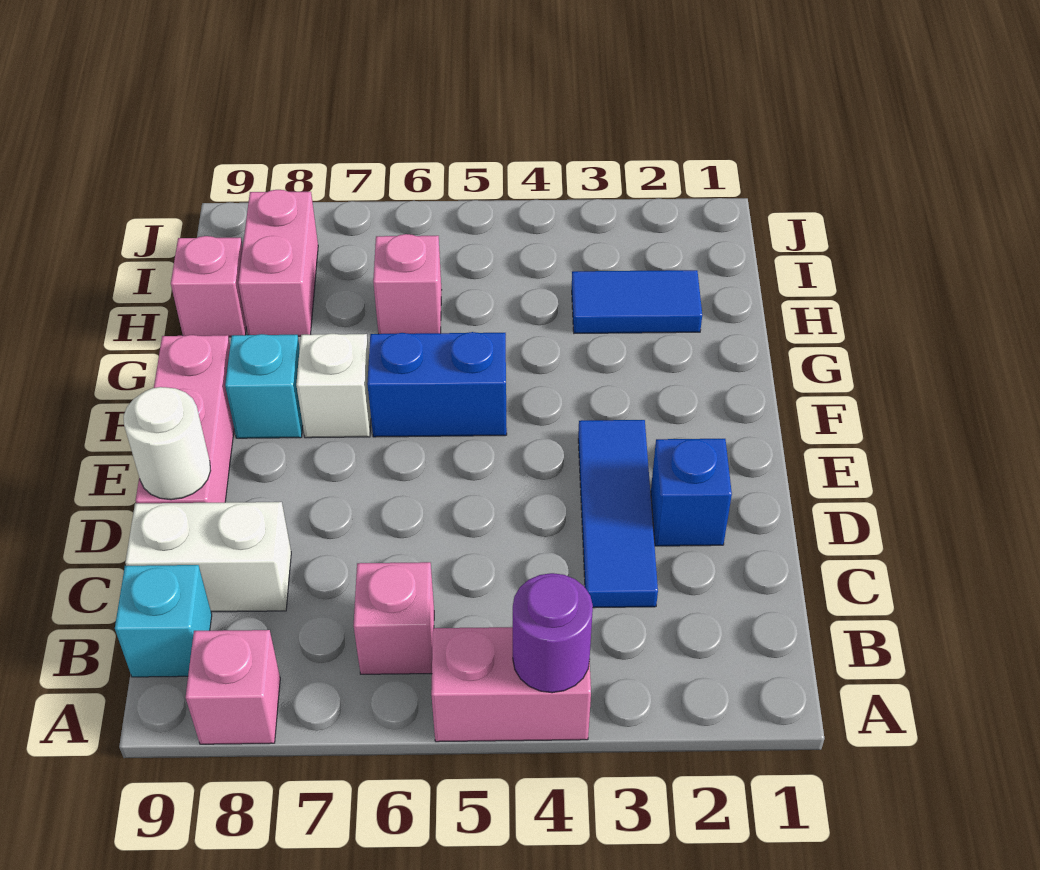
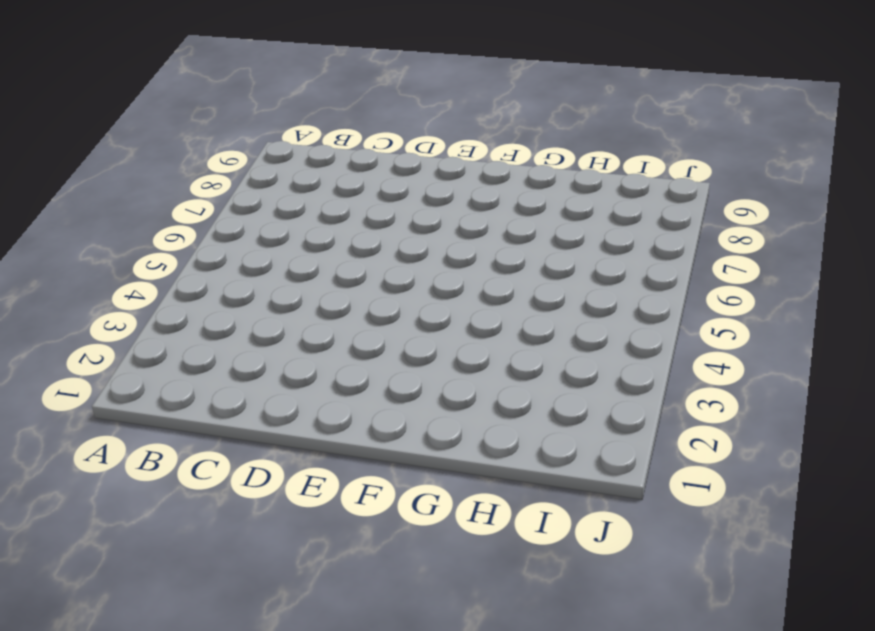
none -> pink brick A4:A5 level 1
none -> pink brick A8 level 1
none -> pink brick B6 level 1

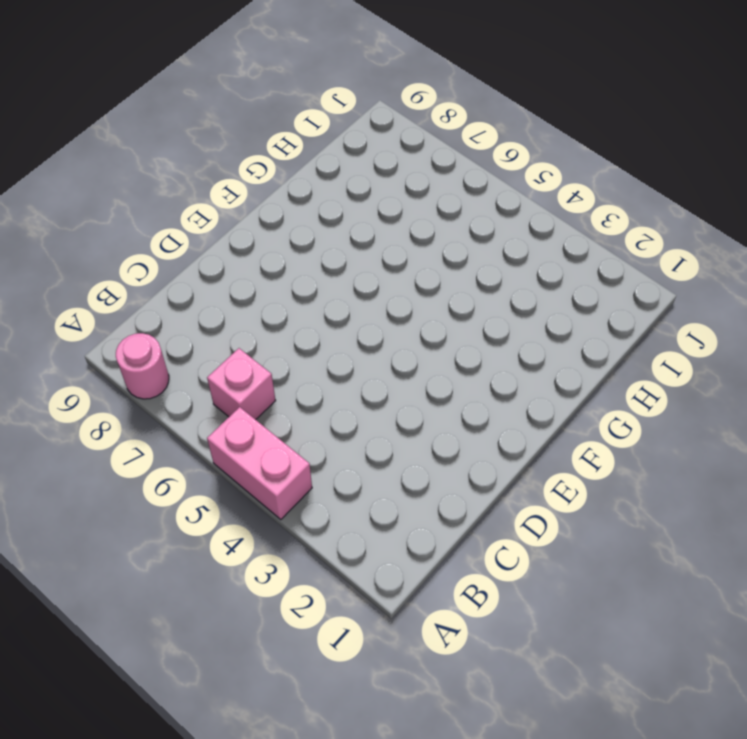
pink round brick A8 level 1 -> pink brick A8 level 1
none -> cyan brick B9 level 1
none -> blue tile C3:E3 level 1
none -> white brick C8:C9 level 1

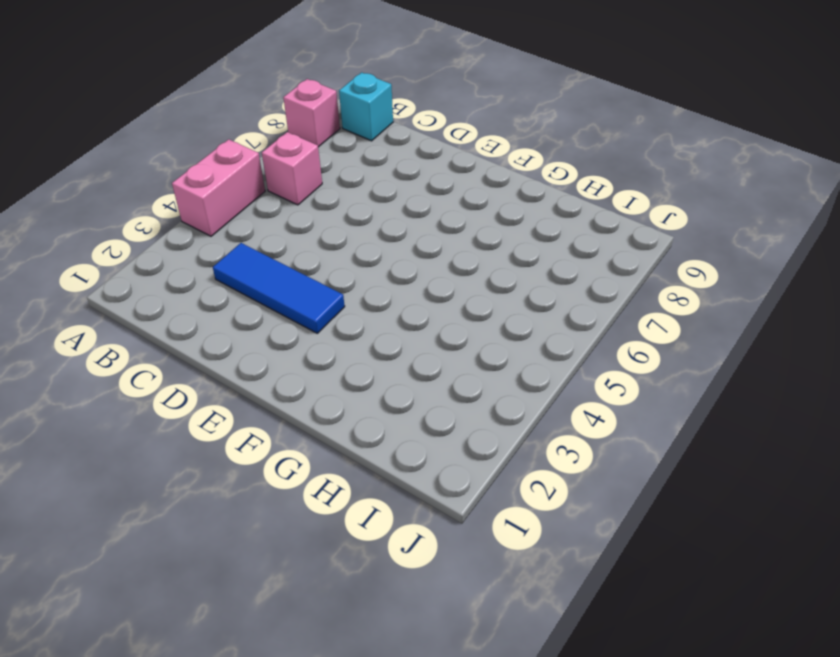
none -> white brick C8:C9 level 1
none -> blue brick D2 level 1
none -> pink brick D9:F9 level 1

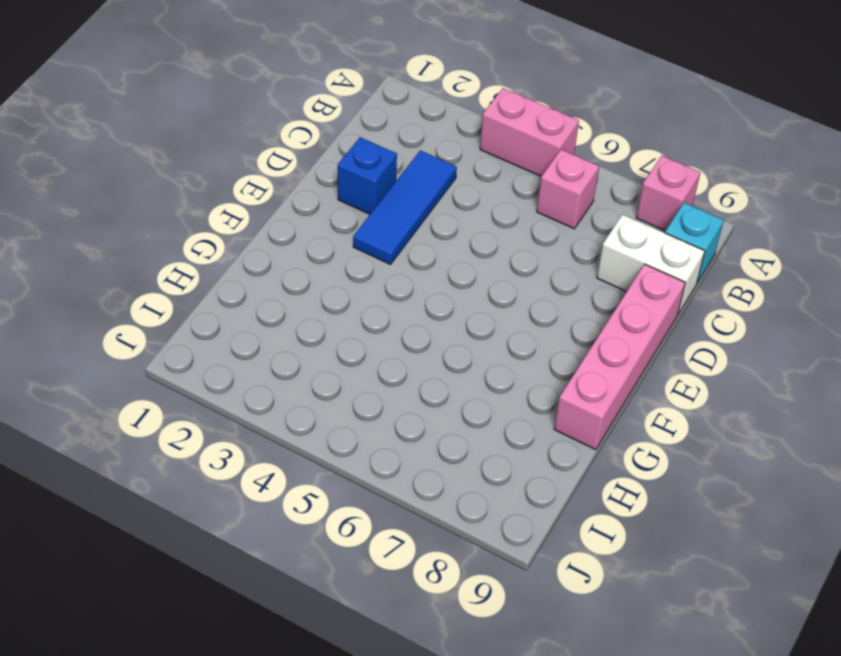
pink brick D9:G9 level 1 -> pink brick D9:F9 level 1
none -> blue brick F5:F6 level 1
none -> white brick F7 level 1
none -> cyan brick F8 level 1

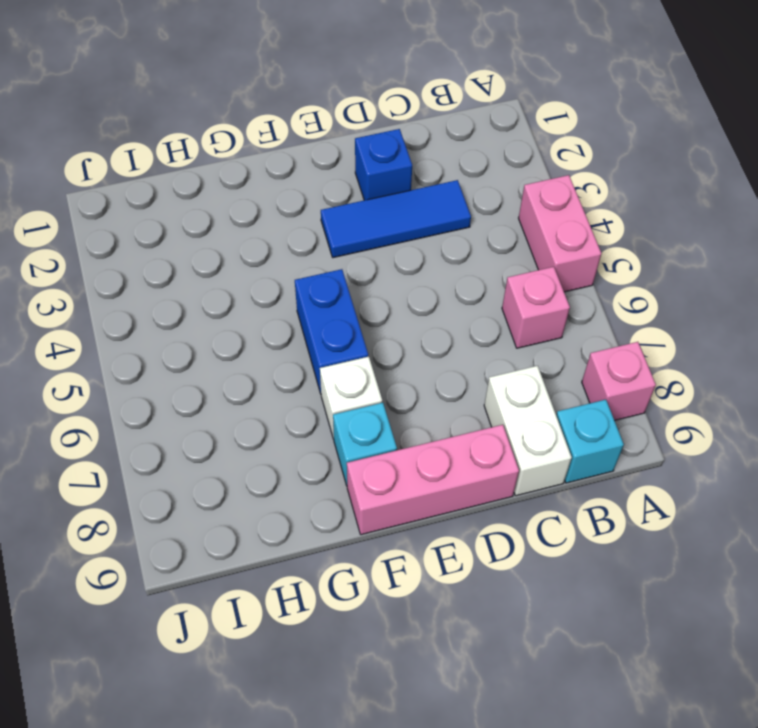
none -> blue tile H2:H3 level 1
none -> pink brick H6 level 1
none -> pink brick H8:I8 level 1

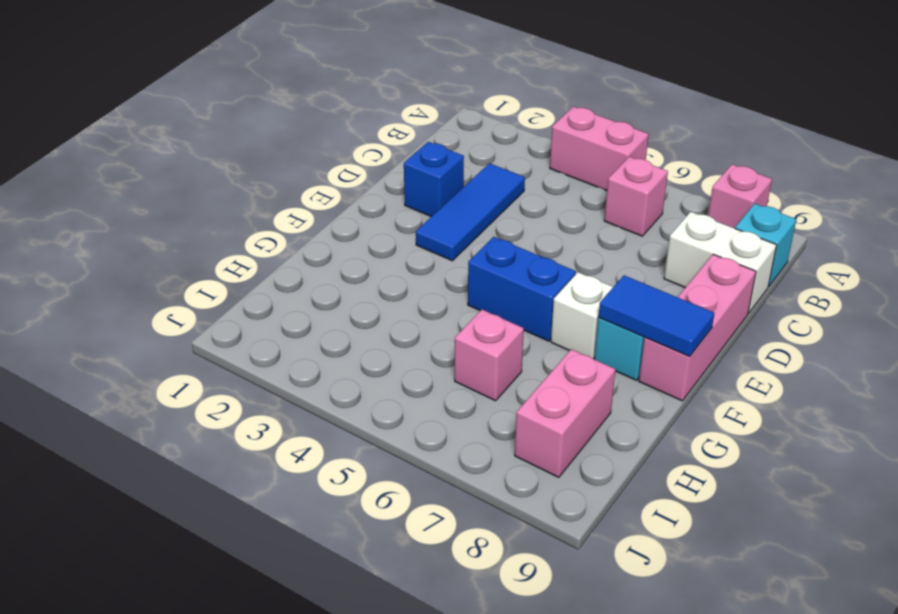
blue tile F8:F9 level 2 -> blue tile H2:H3 level 1
none -> pink brick H9 level 1
none -> purple round brick A4 level 2
none -> white round brick D9 level 2

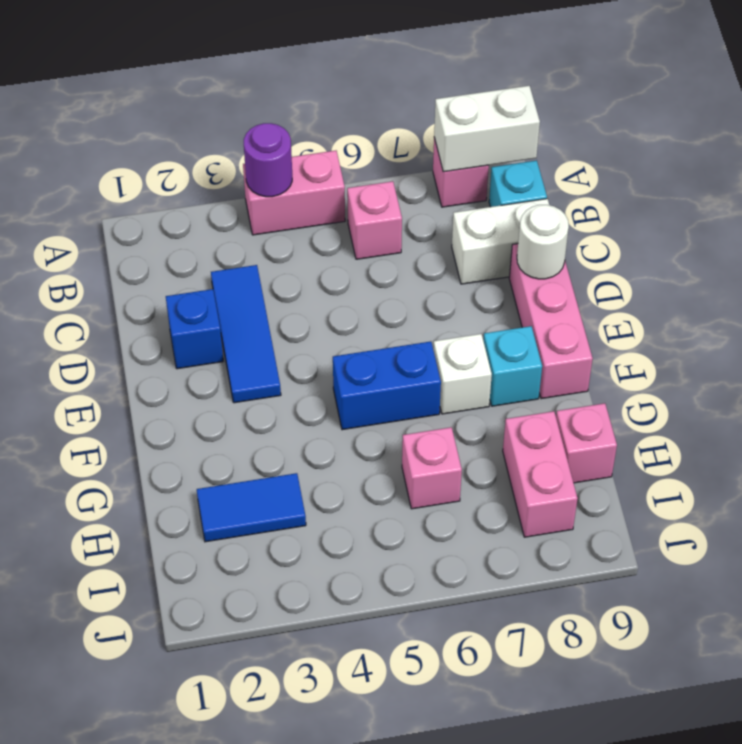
white brick A8:A9 level 2 -> none

